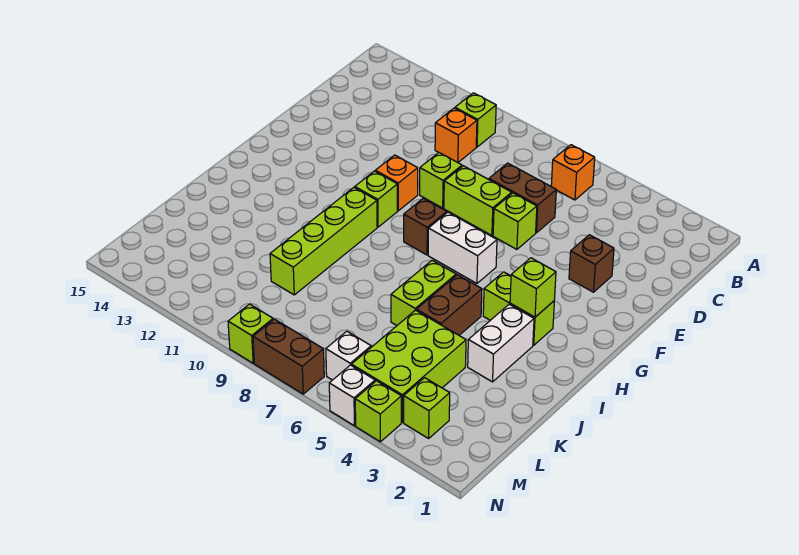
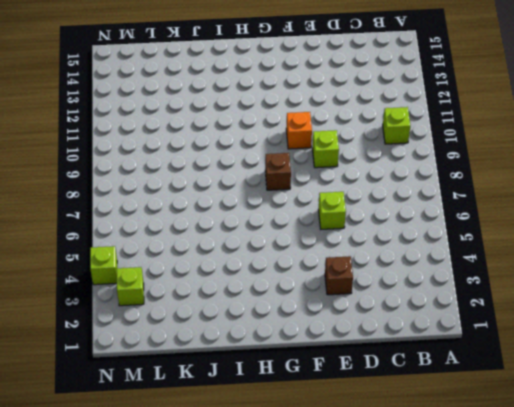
none -> orange brick B6 level 1
none -> orange brick C10 level 1
none -> brown brick D6:D7 level 1

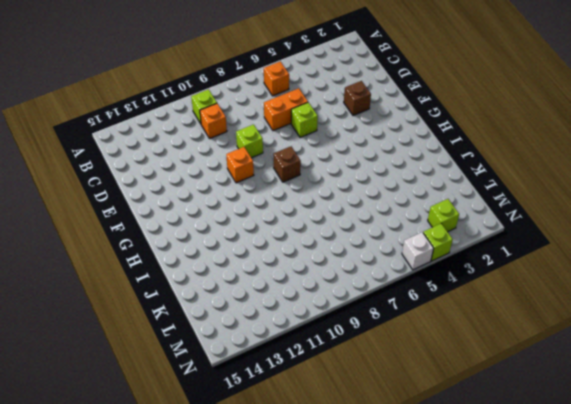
orange brick D6:D7 level 1 -> brown brick D6:D7 level 1
none -> lime brick E7:E8 level 1
none -> white brick G6:G7 level 1
none -> lime brick G10 level 1

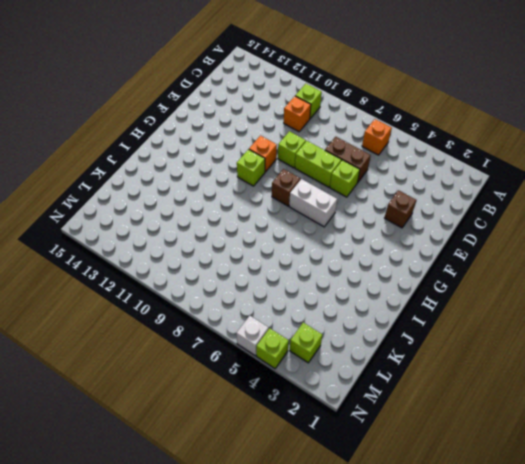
none -> lime brick H3:H4 level 1
none -> lime brick H10:K10 level 1
none -> white brick I3:J3 level 1

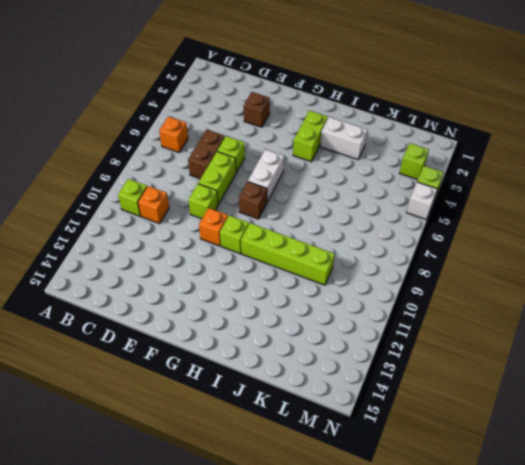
none -> brown brick I5:J5 level 1
none -> lime brick I6:J6 level 1
none -> lime brick K4:M5 level 1

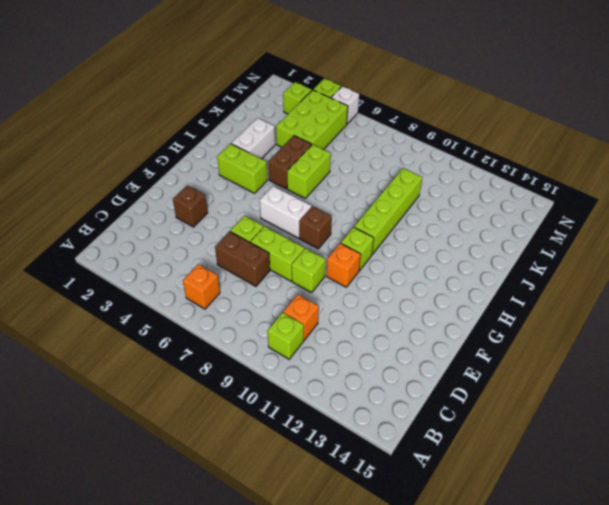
none -> white brick M6 level 1
none -> brown brick N7:N8 level 1
none -> lime brick N9 level 1

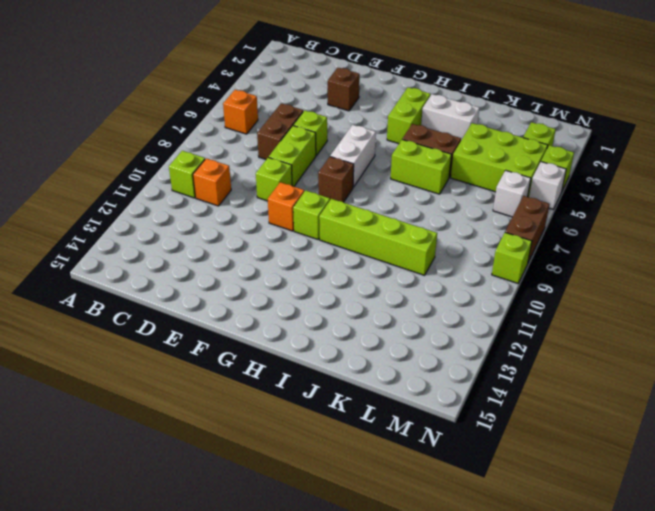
none -> lime brick H3 level 2

